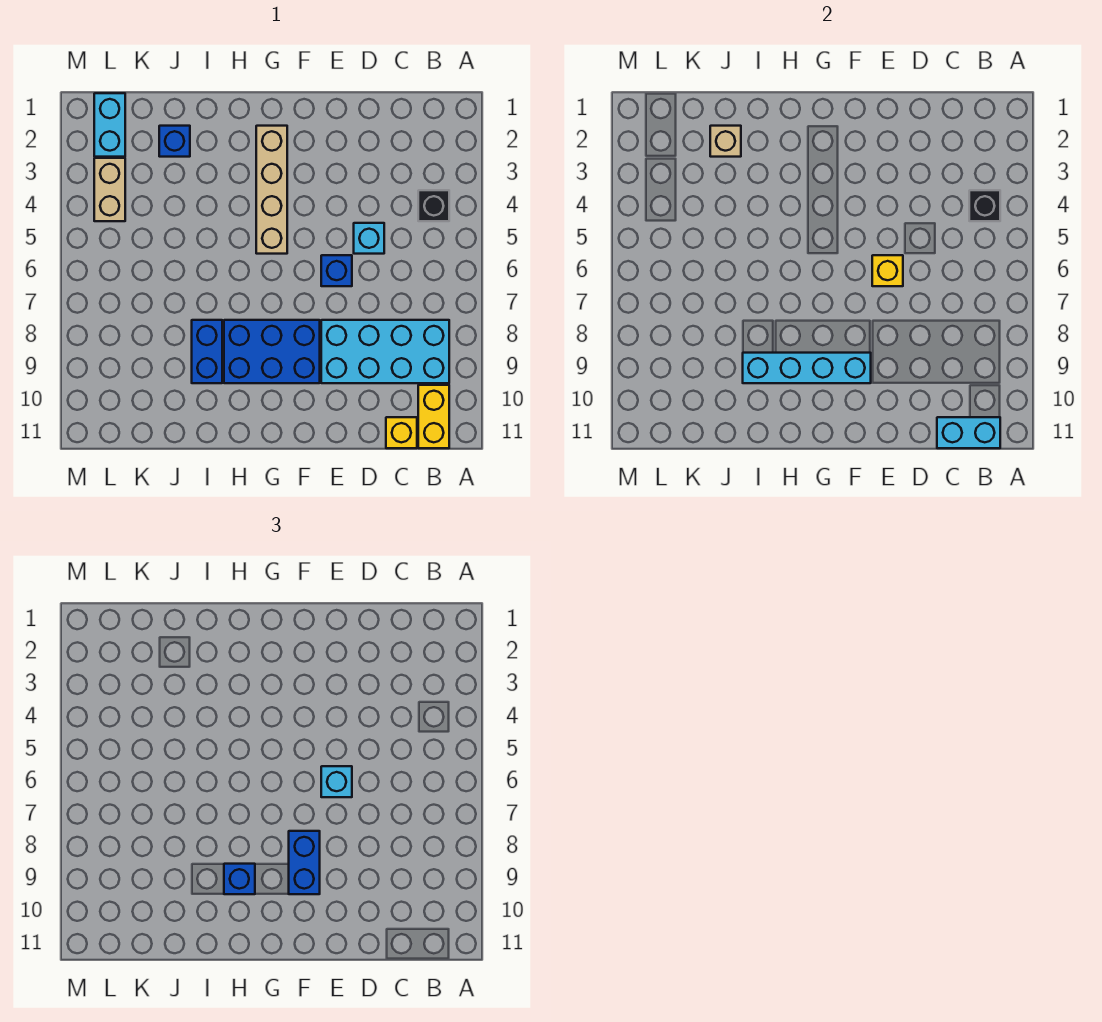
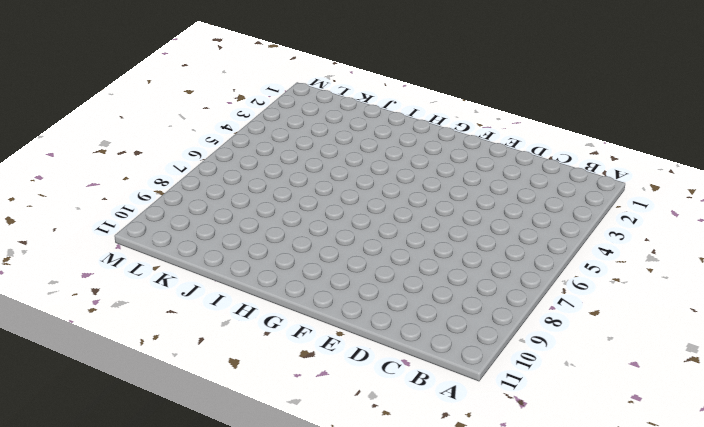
none -> black brick B4 level 1
none -> cyan brick B8:E9 level 1
none -> yellow brick B10:B11 level 1

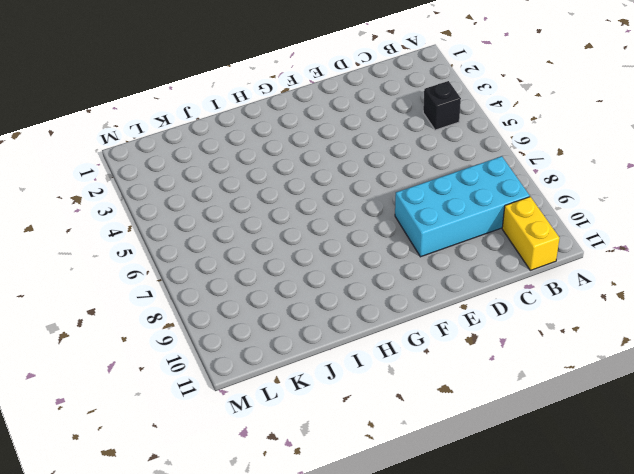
none -> yellow brick C11 level 1
none -> cyan brick D5 level 1
none -> blue brick E6 level 1

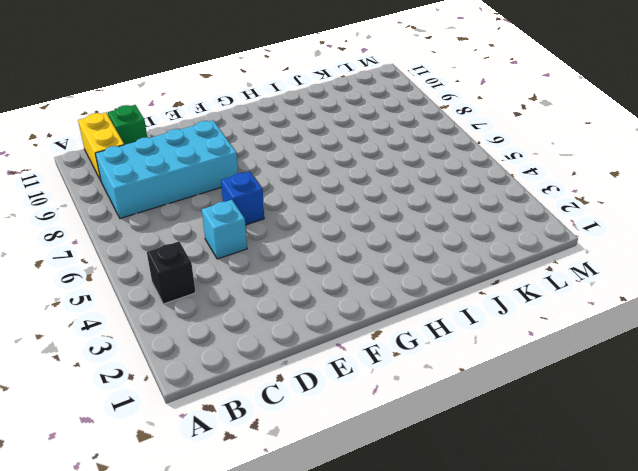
green brick C11 level 1 -> yellow brick C11 level 1
none -> blue brick F8:H9 level 1
none -> tan brick G2:G5 level 1
none -> blue brick I8:I9 level 1

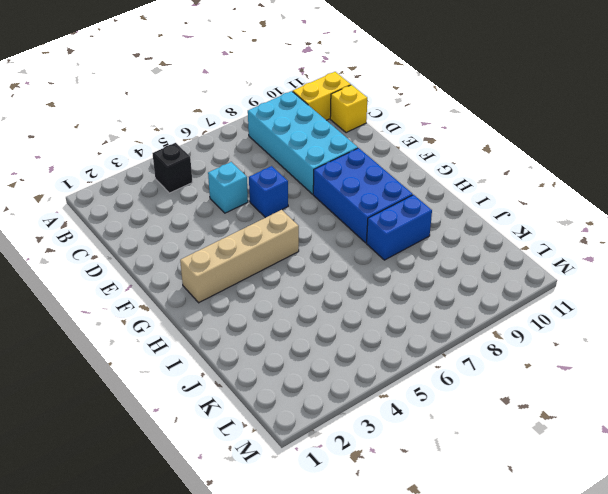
none -> blue brick J2 level 1
none -> cyan brick L1:L2 level 1
none -> tan brick L3:L4 level 1

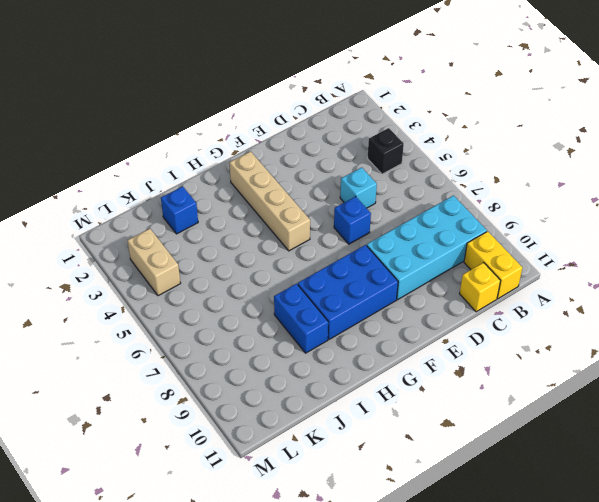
none -> cyan brick L1:L2 level 1
none -> black brick B4 level 2
none -> cyan brick B11:C11 level 2

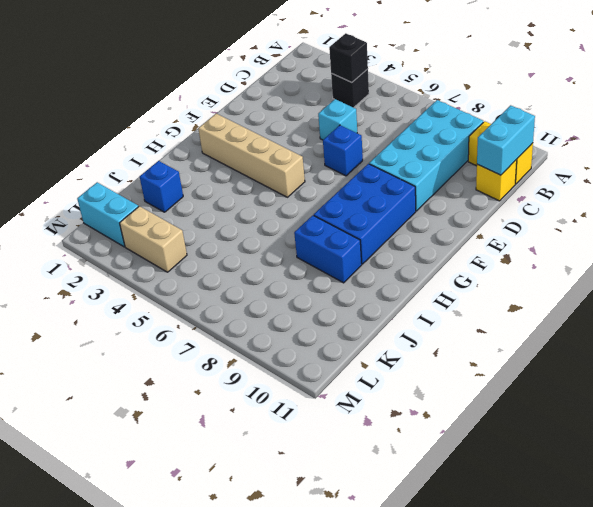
none -> yellow brick E6 level 2
none -> cyan brick F9:I9 level 2
none -> tan brick J2 level 2

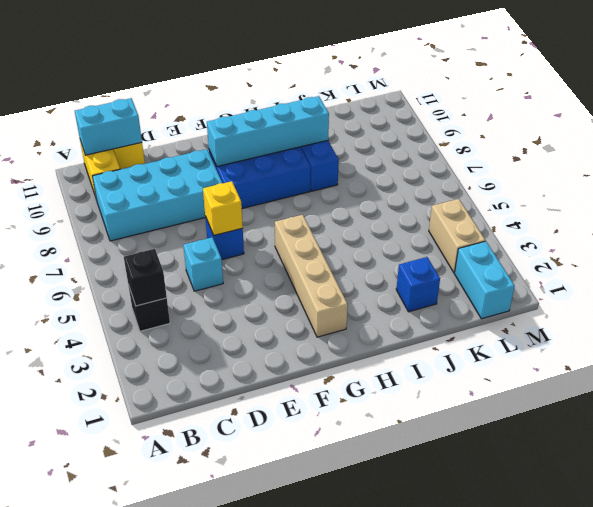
none -> tan brick J2 level 2
none -> cyan brick E6 level 3
none -> blue brick F8:F9 level 3

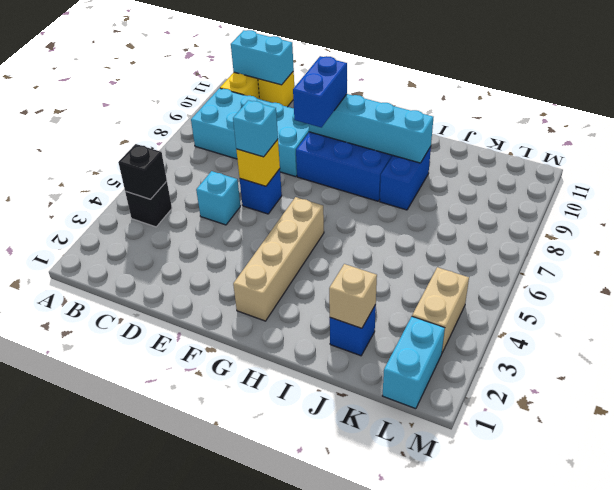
none -> blue brick H9 level 3

